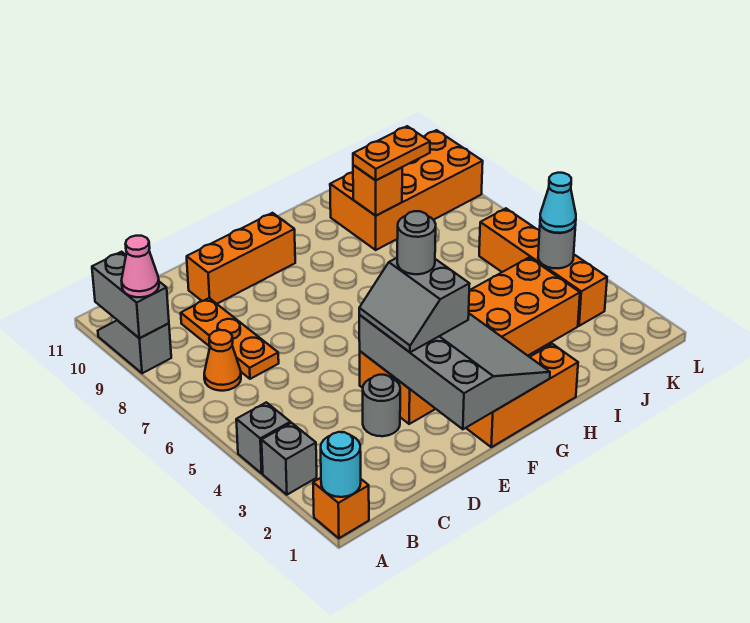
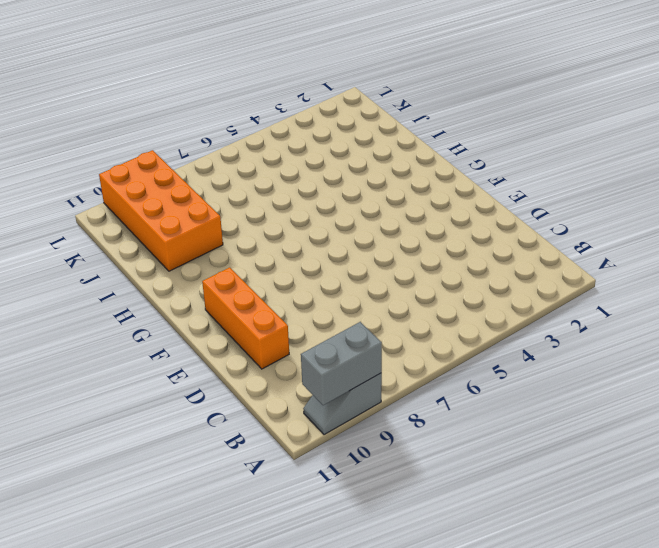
none -> orange brick A1 level 1
none -> grey brick A3 level 1
none -> grey brick A4 level 1

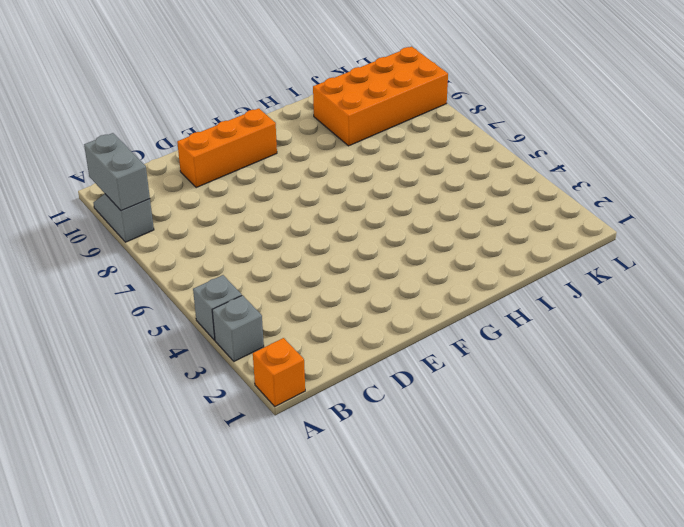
none -> orange cone B7 level 1
none -> orange plate C7:C9 level 1
none -> grey round brick D3 level 1

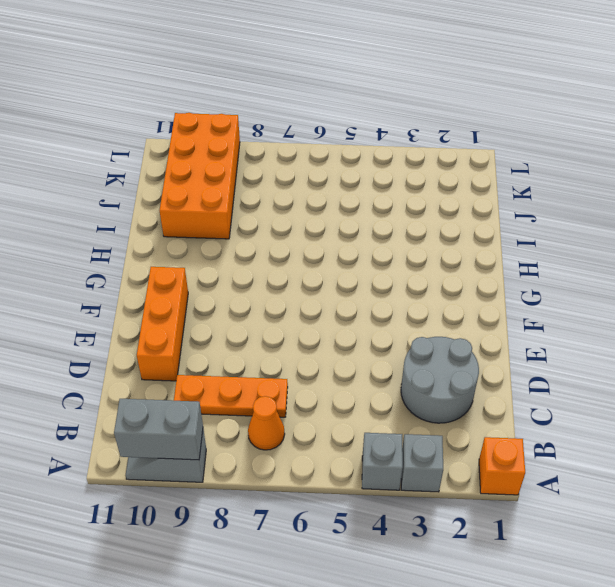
grey round brick C2:D3 level 1 -> grey round brick D3 level 1
none -> orange brick E3:J4 level 1
none -> orange brick F1:H1 level 1
none -> orange brick K3:K6 level 1

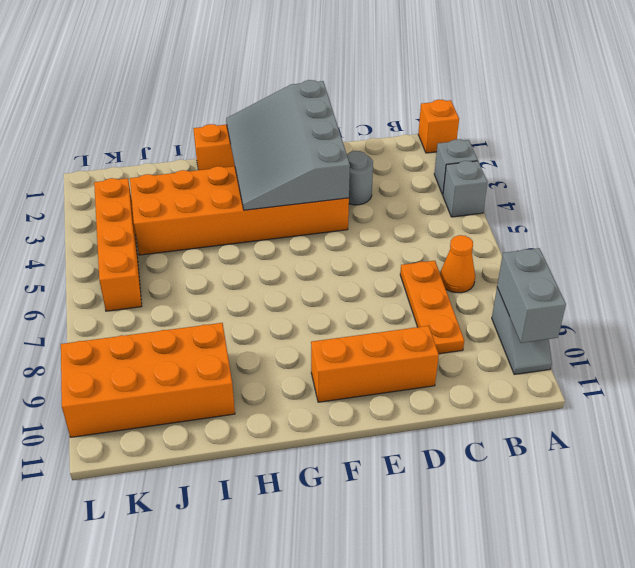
none -> cyan round brick A1 level 2
none -> orange brick I9 level 2
none -> grey round brick K4 level 2

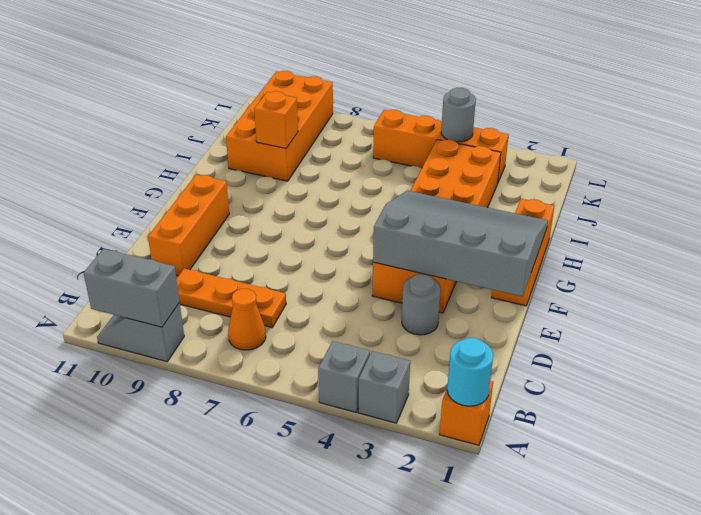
none -> pink cone A9 level 3
none -> grey slope E3:F4 level 3 top F
none -> orange plate I9:J9 level 3

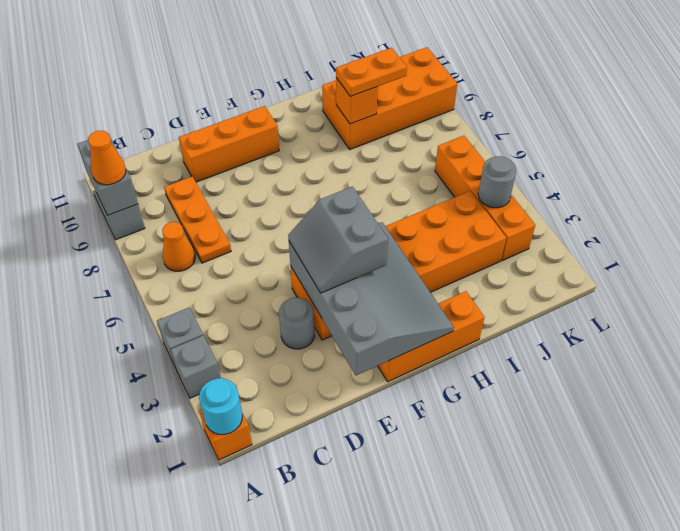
orange cone A9 level 3 -> pink cone A9 level 3
none -> cyan cone K4 level 3
none -> grey round brick F4 level 4

